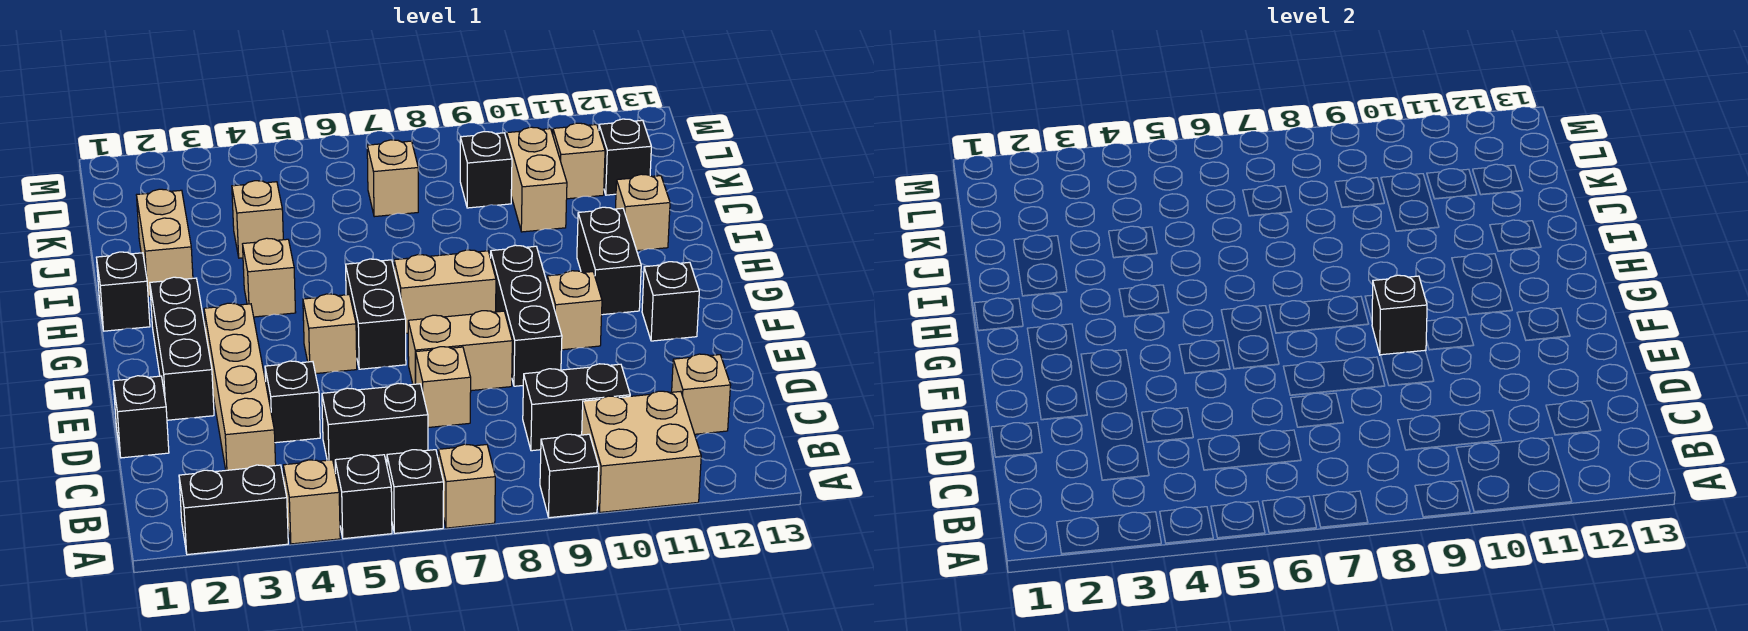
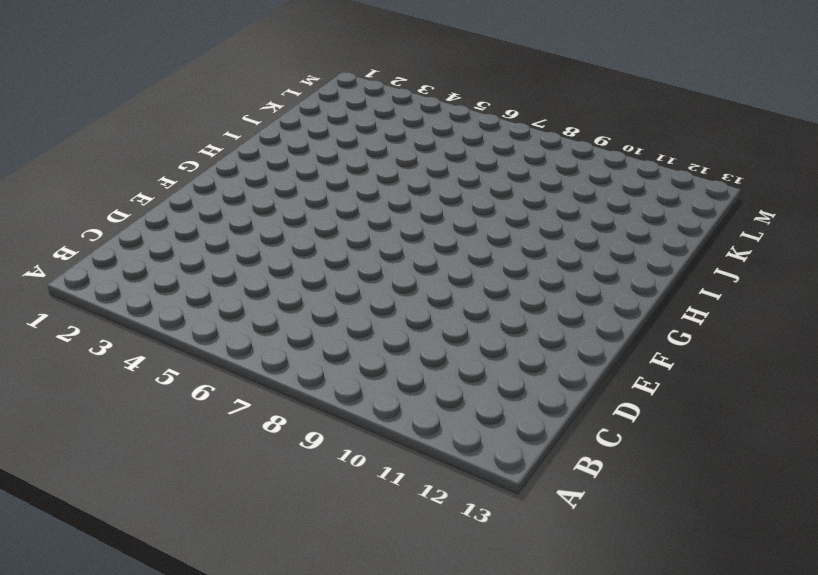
none -> black brick A2:A3 level 1
none -> tan brick A4 level 1
none -> black brick A5 level 1
none -> black brick A6 level 1

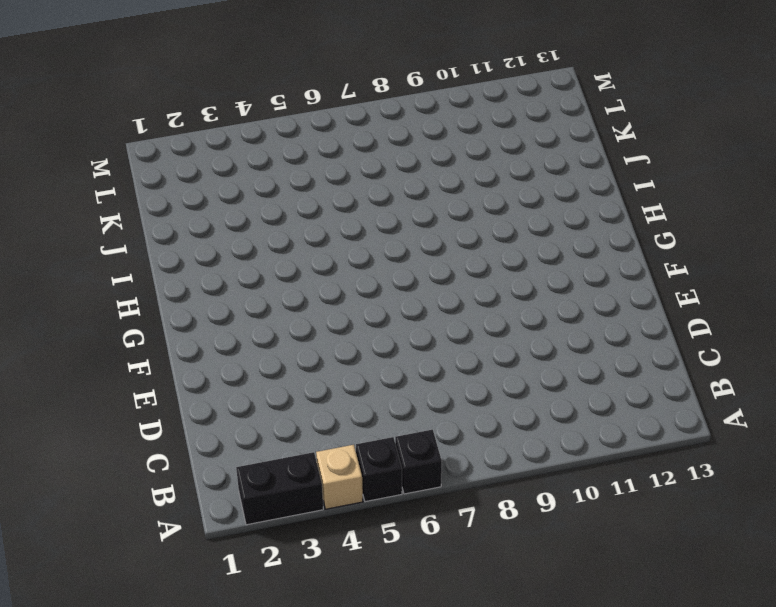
none -> tan brick A7 level 1
none -> black brick A9 level 1
none -> tan brick A10:B11 level 1
none -> tan brick C3:F3 level 1

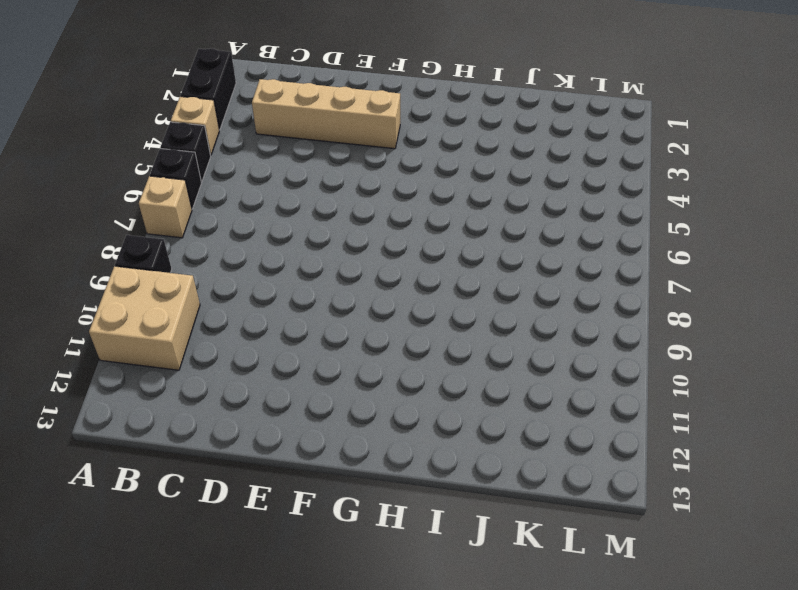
none -> black brick C5:C6 level 1
none -> black brick C9:C10 level 1
none -> tan brick C12 level 1
none -> black brick D1 level 1

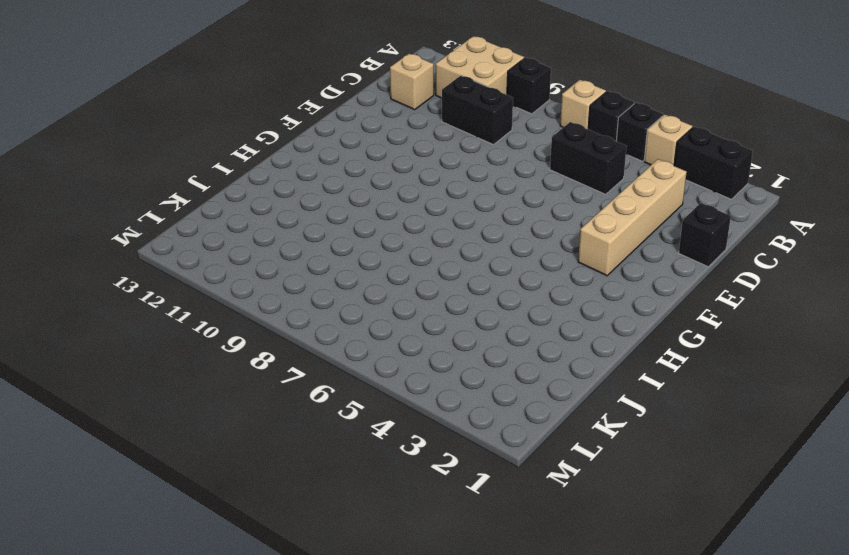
none -> black brick D4 level 1
none -> tan brick D7 level 1
none -> black brick E2:G2 level 1
none -> tan brick E7:E8 level 1

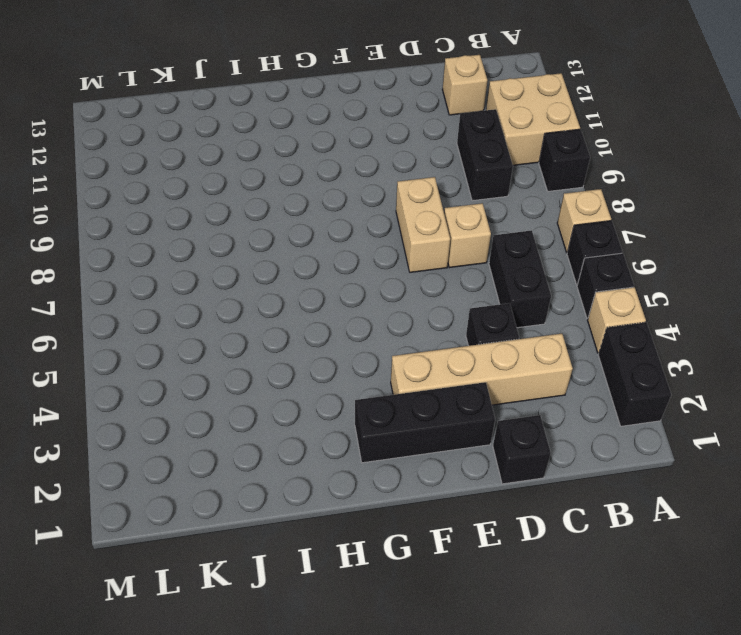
none -> black brick E9:G9 level 1
none -> tan brick F5 level 1
none -> black brick F6:G6 level 1
none -> tan brick F10 level 1

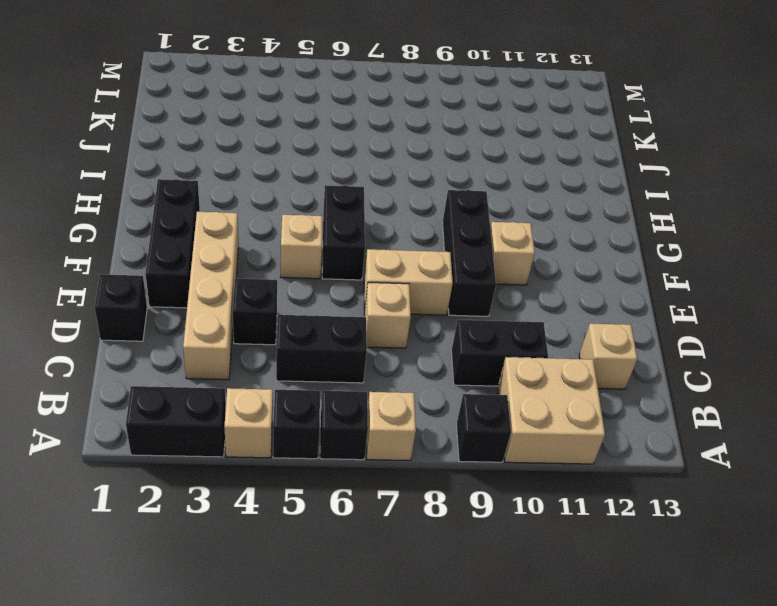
none -> black brick F12 level 1
none -> tan brick G7:G8 level 1
none -> black brick G11:H11 level 1
none -> black brick H1 level 1

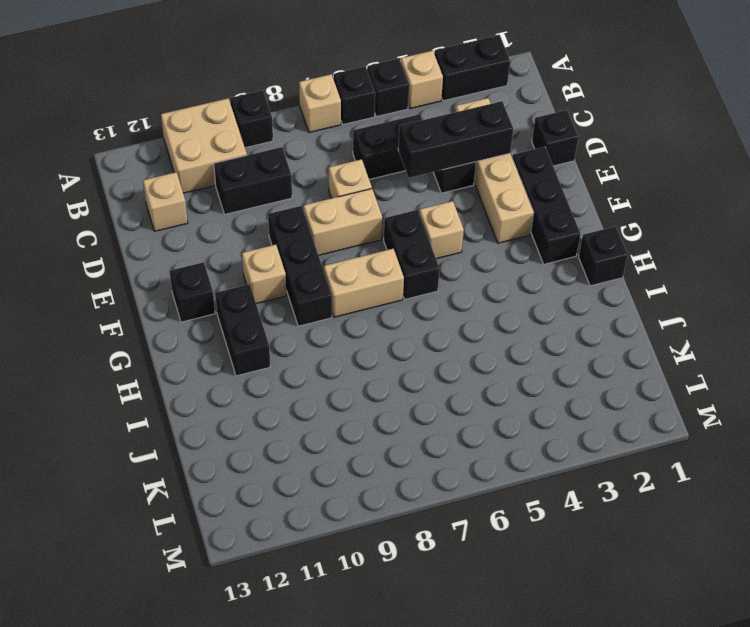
black brick D3:D5 level 2 -> none
none -> tan brick H4 level 1
none -> tan brick I2:J2 level 1
none -> tan brick I12 level 1
none -> tan brick J4 level 1

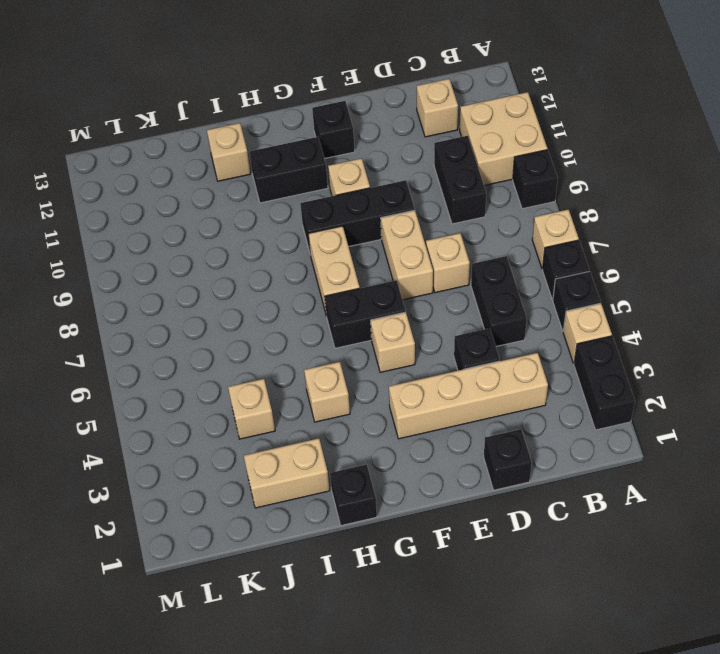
none -> black brick E2:G2 level 1
none -> tan brick J10:K10 level 1
none -> tan brick K7 level 1
none -> black brick K9 level 1

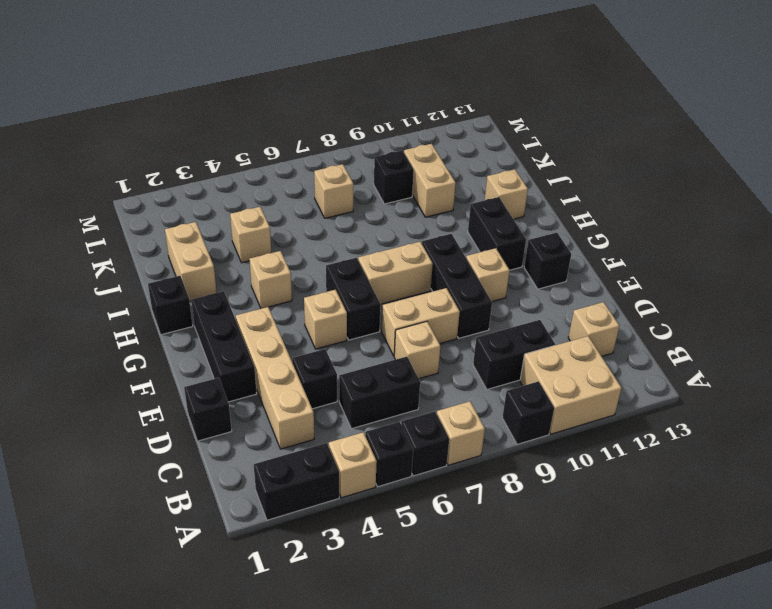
none -> tan brick K11 level 1
none -> black brick K12 level 1
none -> black brick F9 level 2

